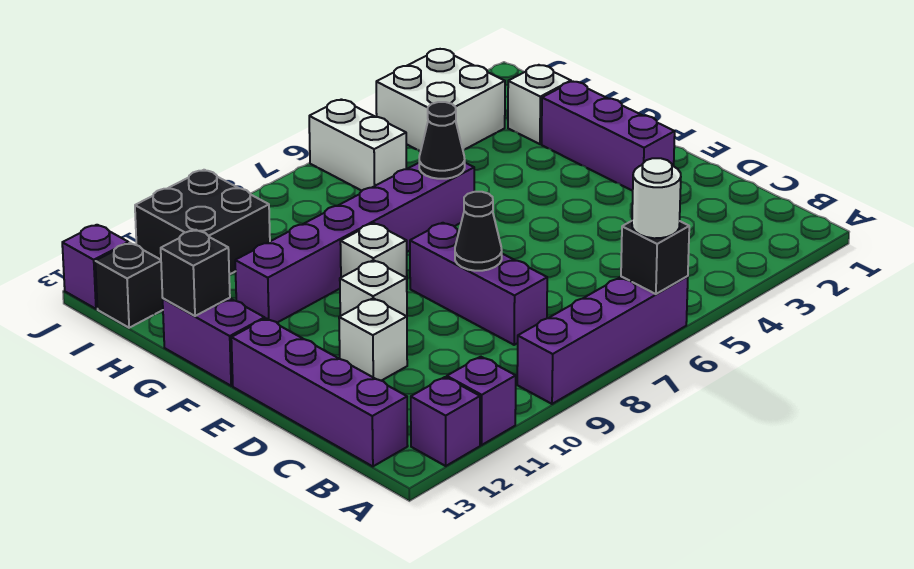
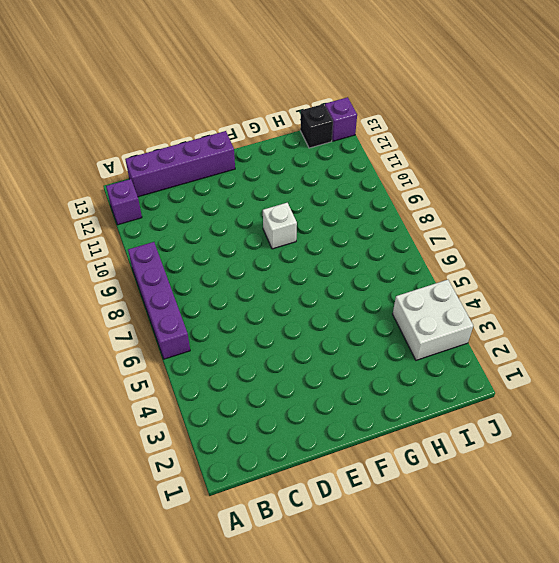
none -> purple brick A11 level 1
none -> purple brick C8:E8 level 1
none -> white brick D11 level 1

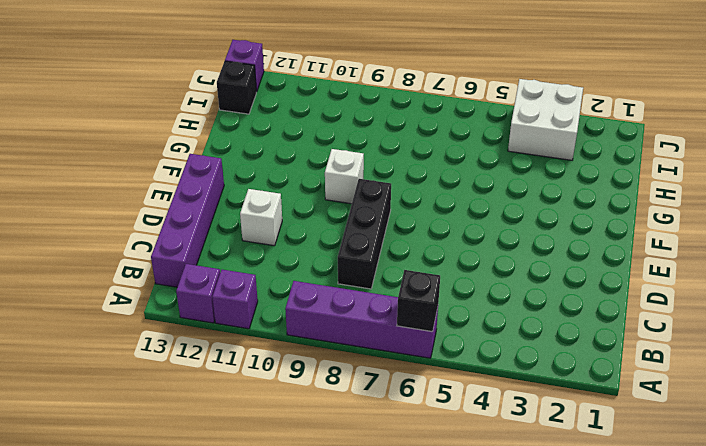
black brick C8:E8 level 1 -> purple brick C8:E8 level 1
none -> purple brick E2:G2 level 1
none -> white brick E10 level 1
none -> purple brick F13:G13 level 1

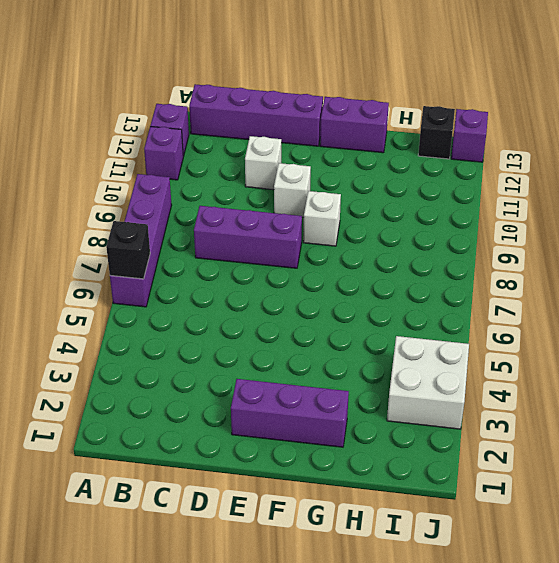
none -> purple brick G6:G11 level 1
none -> white brick H2 level 1
none -> white brick I6:J6 level 1

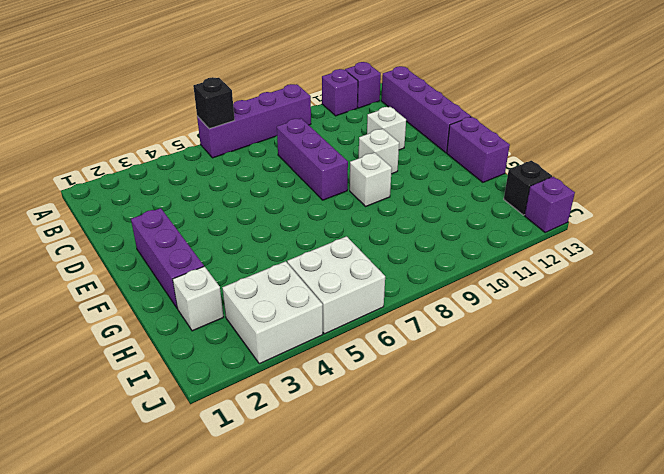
white brick I5:J6 level 1 -> white brick I6:J6 level 1
none -> purple brick G6:G11 level 1
none -> black brick I10:J11 level 1
none -> black cone D8 level 2

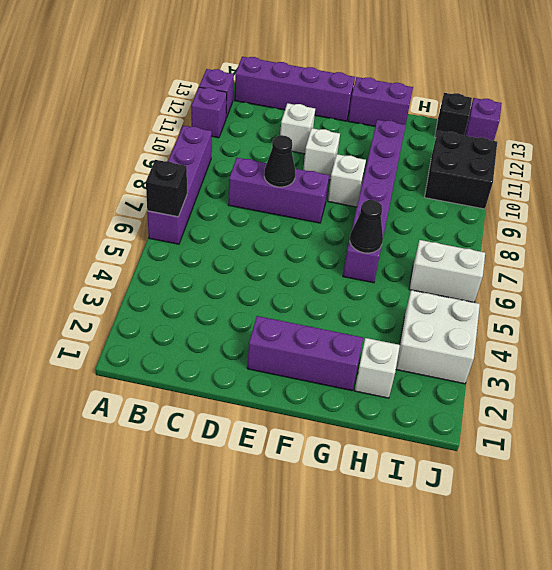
none -> black brick G13 level 2
none -> white round brick A6 level 3

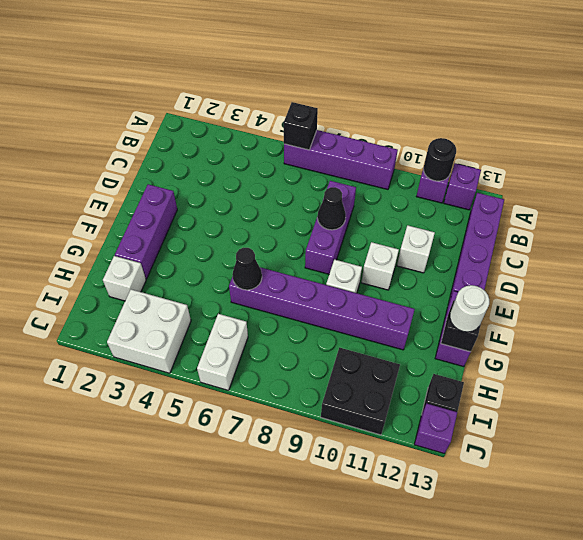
black round brick A11 level 2 -> none
white round brick G13 level 3 -> white round brick A6 level 3

